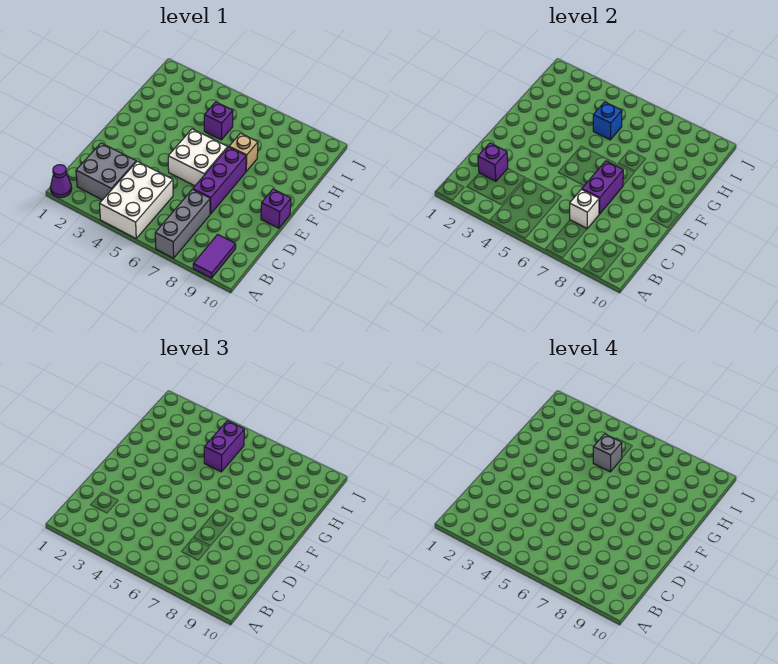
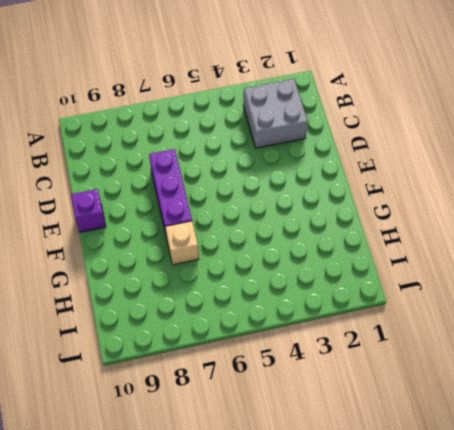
none -> purple cone A1 level 1
none -> white brick A4:C5 level 1
none -> grey brick A7:C7 level 1

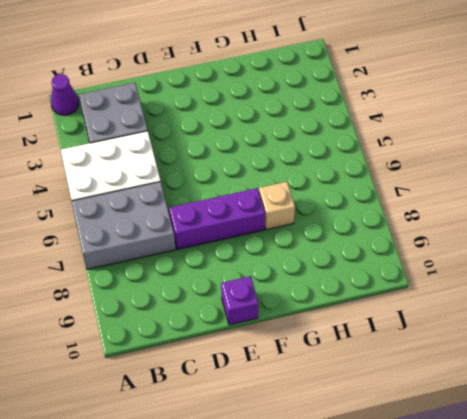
grey brick A6:C7 level 1 -> grey brick A7:C7 level 1
none -> purple tile A9:B9 level 1
none -> white brick E5:F6 level 1
none -> purple brick H5 level 1

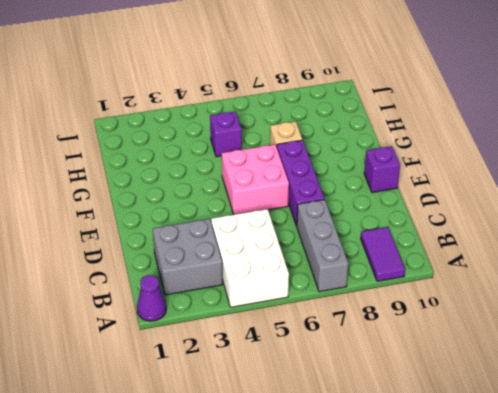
pink brick E5:F6 level 1 -> white brick E5:F6 level 1
none -> purple brick C2 level 2
none -> white brick C7 level 2
none -> purple brick D7:E7 level 2

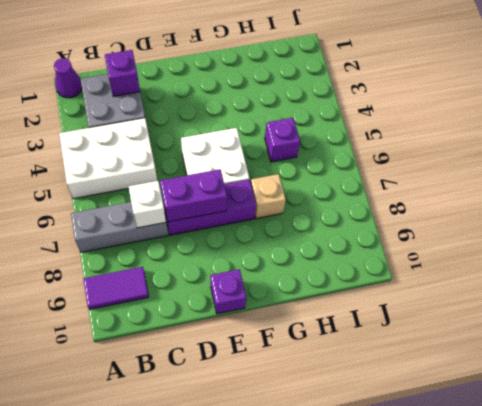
none -> blue brick H5 level 2
none -> purple brick H5:I5 level 3
none -> grey brick H5 level 4

